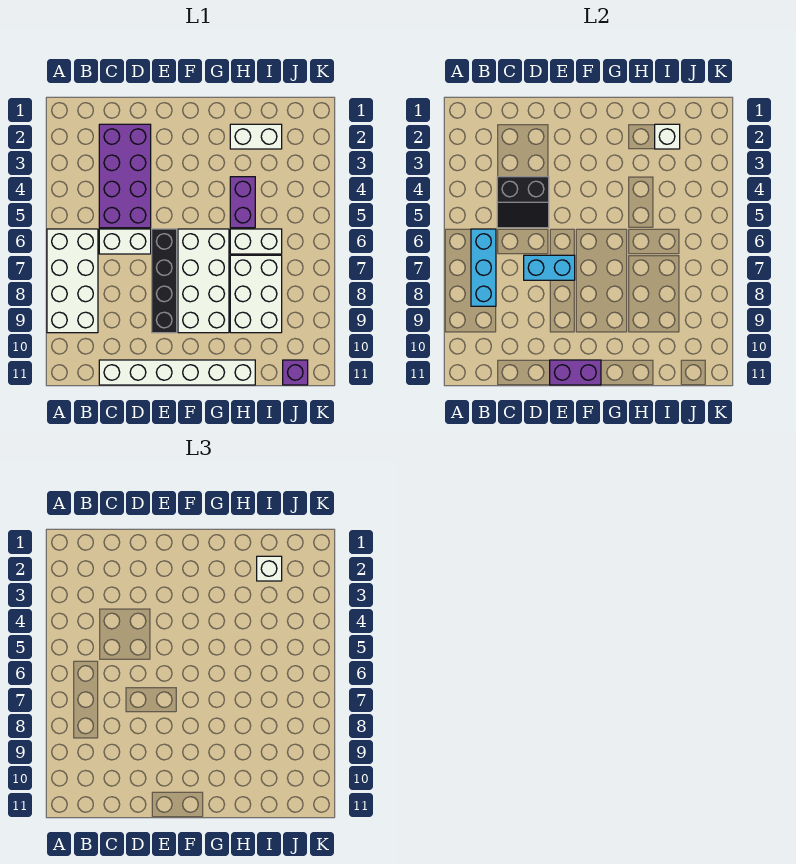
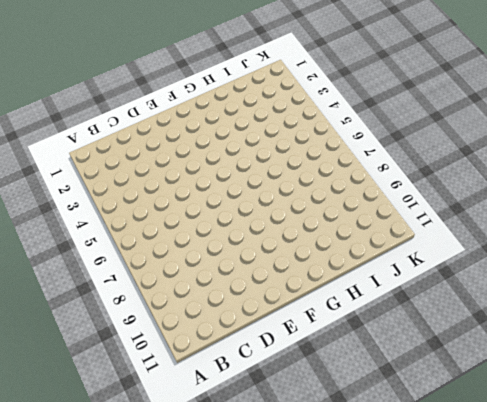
none -> white brick A6:B9 level 1
none -> purple brick C2:D5 level 1
none -> white brick C6:D6 level 1

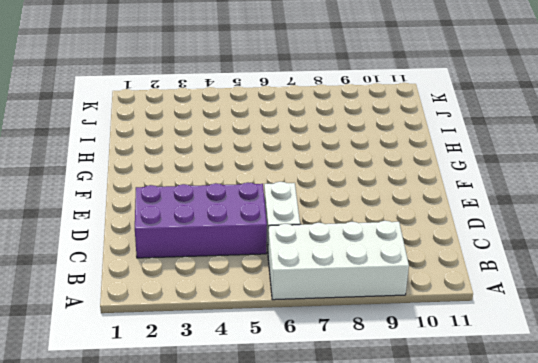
none -> white brick C11:H11 level 1
none -> black brick E6:E9 level 1
none -> white brick F6:G9 level 1

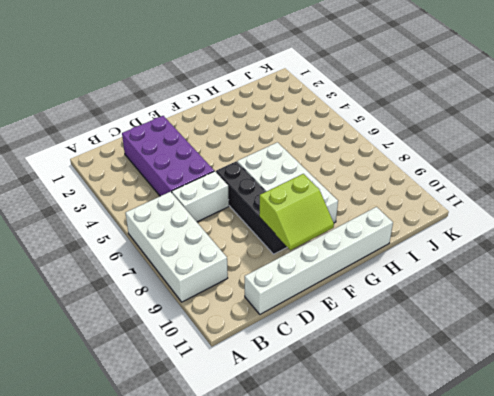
lime slope E9:F10 level 2 top 9 -> none
none -> white brick H2:I2 level 1
none -> purple brick H4:H5 level 1
none -> white brick H6:I6 level 1

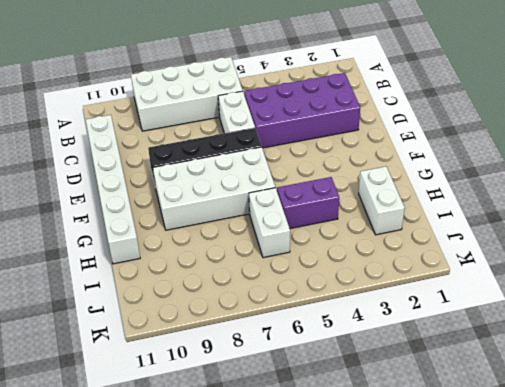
none -> white brick H7:I9 level 1
none -> purple brick J11 level 1
none -> cyan brick B6:B8 level 2

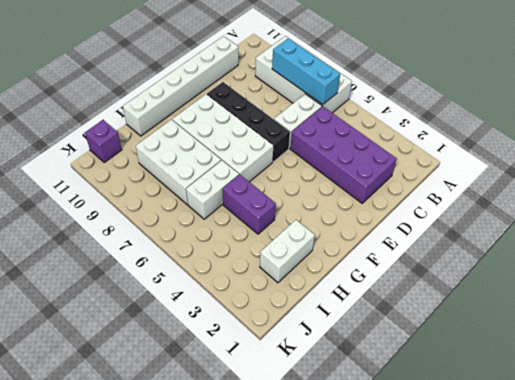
none -> black slope C4:D5 level 2 top 4
none -> cyan brick D7:E7 level 2
none -> purple brick E11:F11 level 2

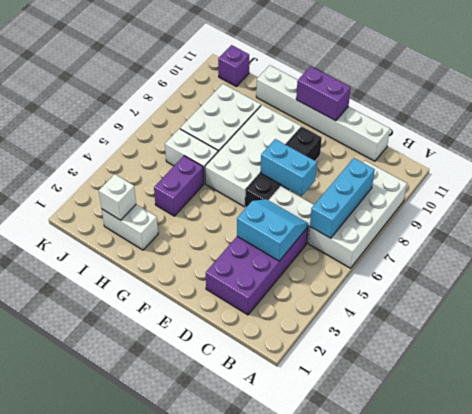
cyan slope C4:D5 level 2 top 4 -> black slope C4:D5 level 2 top 4
none -> white brick I2 level 3

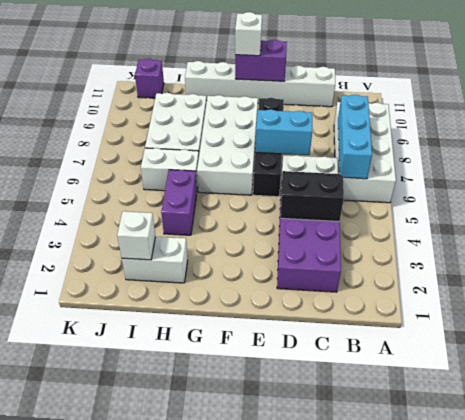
white brick F11 level 3 -> white brick I2 level 3

